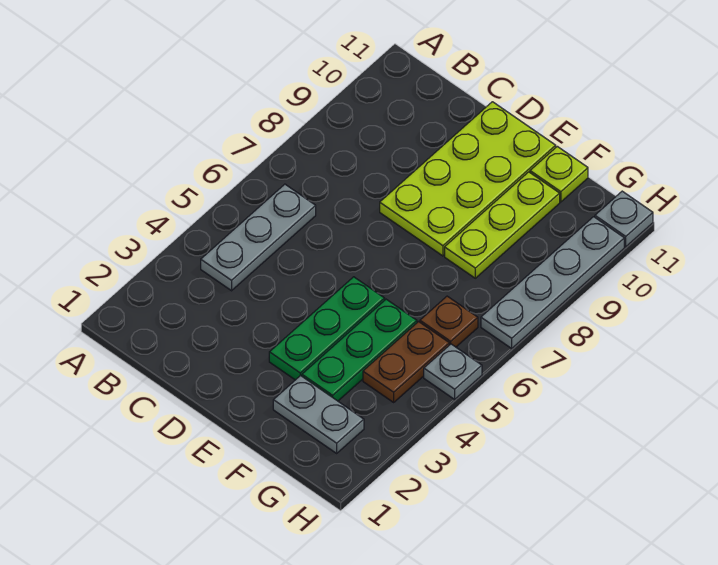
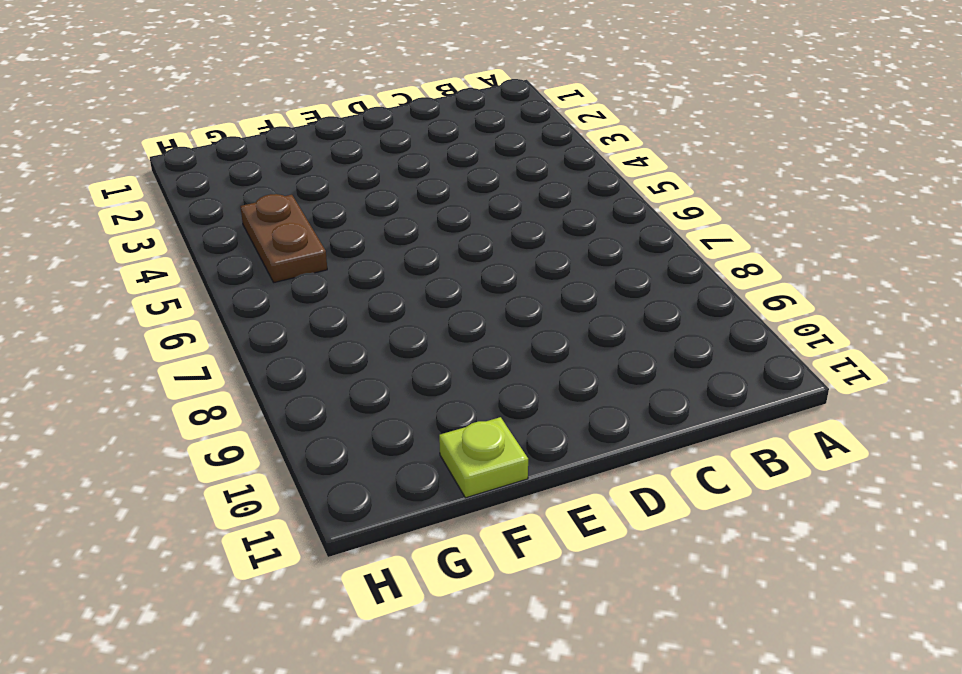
none -> grey plate B4:B6 level 1
none -> lime plate D8:E11 level 1
none -> green plate E3:E5 level 1

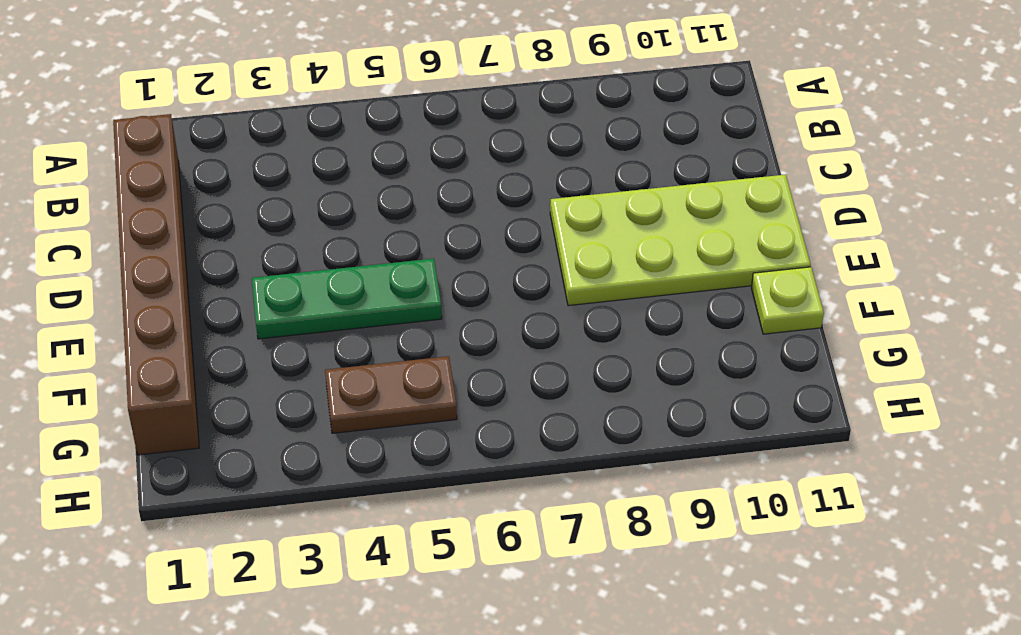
brown brick B1:G1 level 1 -> none
none -> grey plate B4:B6 level 1
none -> grey plate F2:G2 level 1
none -> green plate F3:F5 level 1

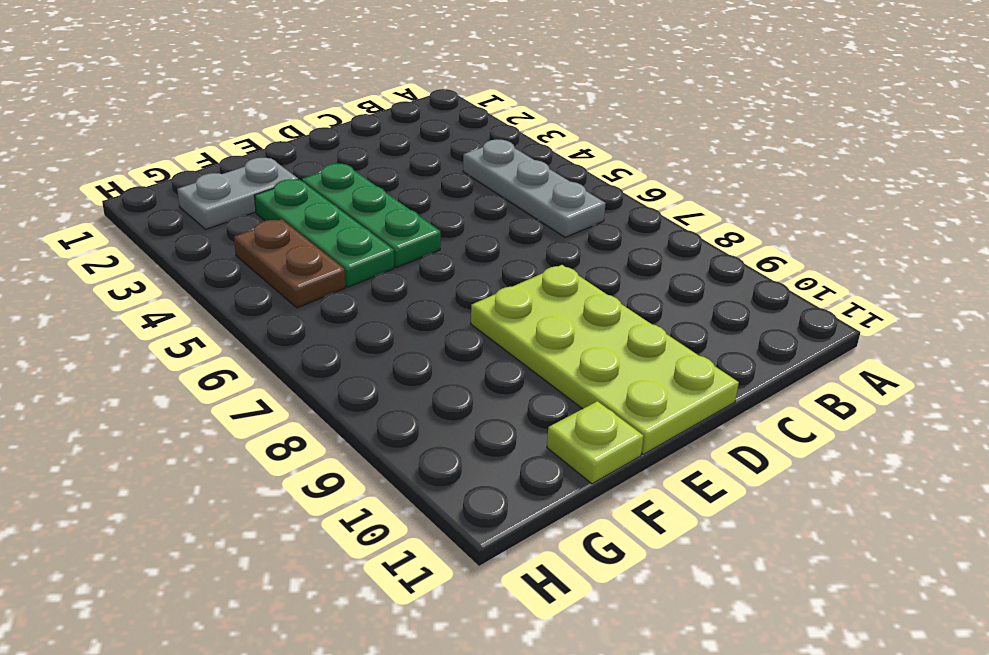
none -> lime plate F8:F10 level 1
none -> brown plate G6 level 1
none -> grey plate H5 level 1

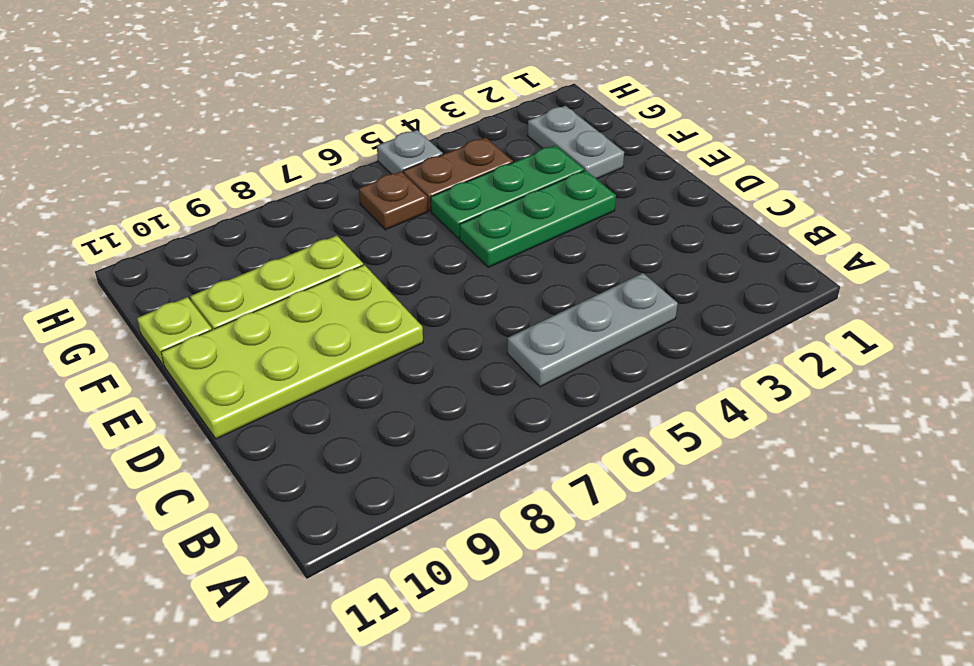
none -> grey plate H7:H10 level 1
none -> grey plate H11 level 1

